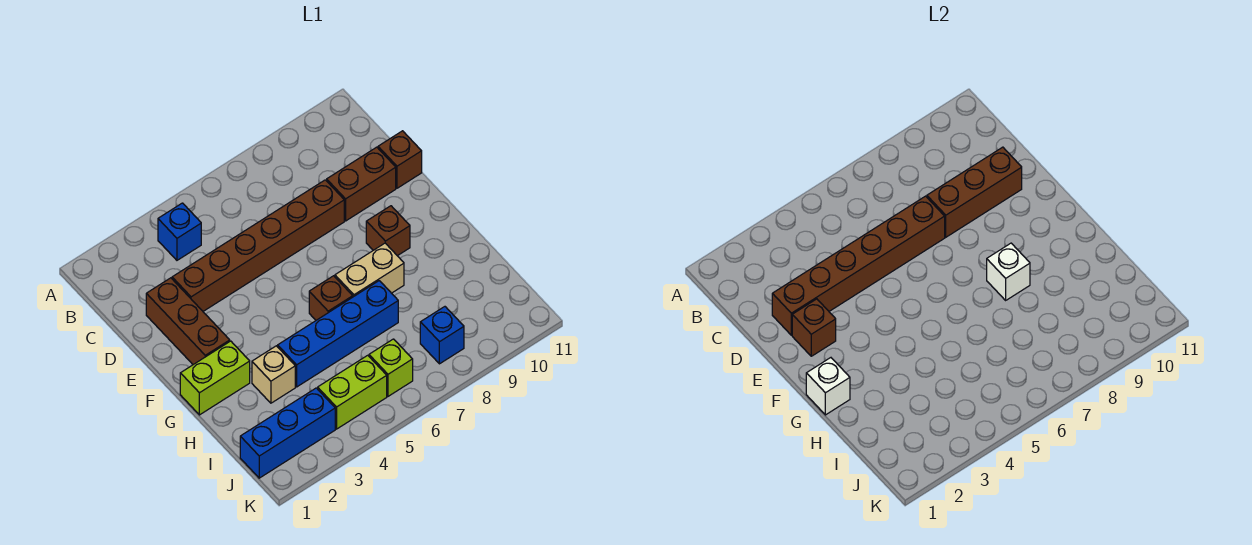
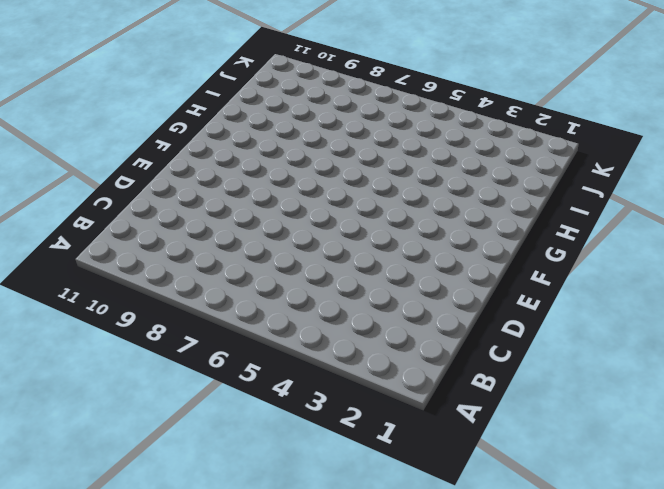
none -> blue brick B4 level 1
none -> brown brick D2:F2 level 1
none -> brown brick D3:D8 level 1

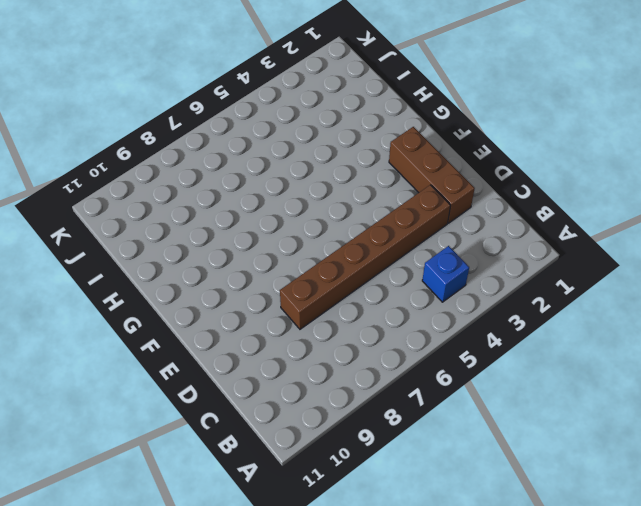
none -> brown brick D9:D10 level 1
none -> brown brick D11 level 1
none -> brown brick F9 level 1

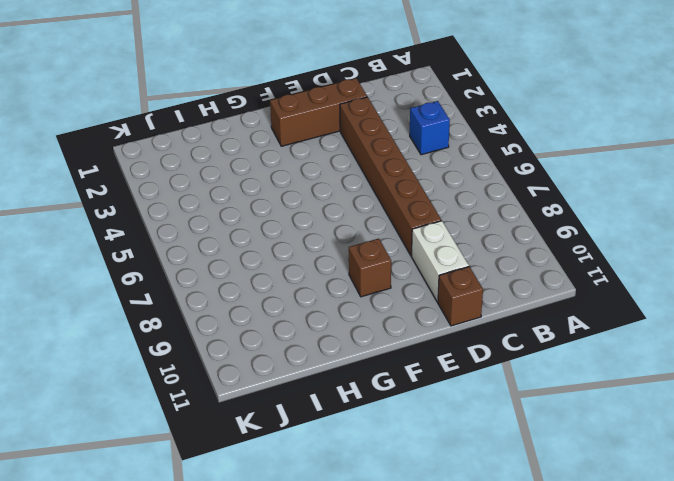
white brick D9:D10 level 1 -> brown brick D9:D10 level 1
none -> lime brick G1:G2 level 1
none -> brown brick G6 level 1
none -> tan brick G7:G8 level 1

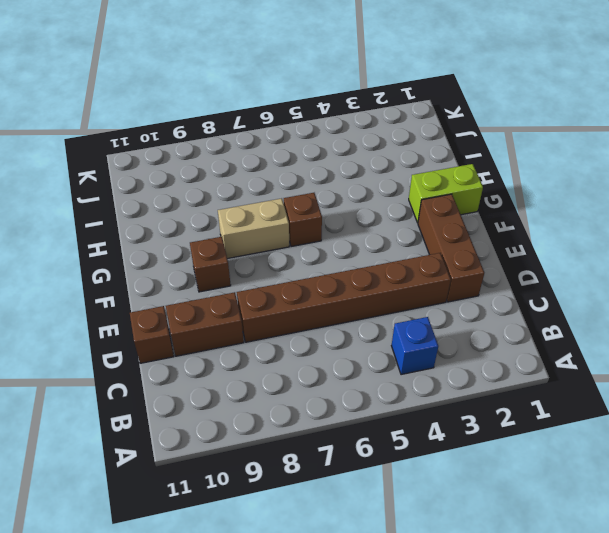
none -> tan brick H3 level 1
none -> blue brick H4:H7 level 1
none -> blue brick J1:J3 level 1

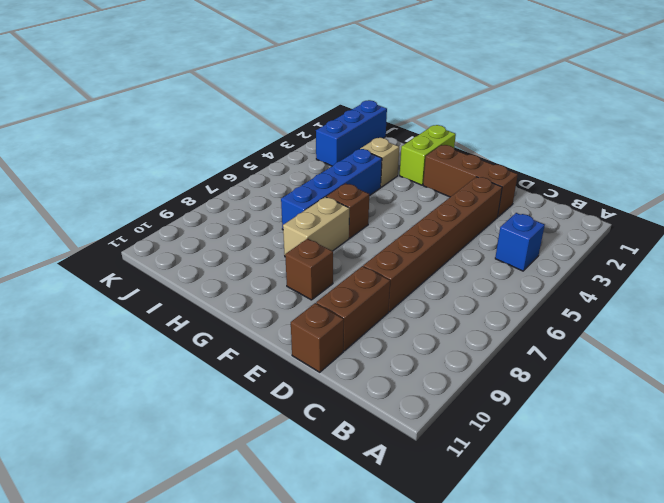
none -> lime brick J4:J5 level 1
none -> lime brick J6 level 1
none -> blue brick J8 level 1

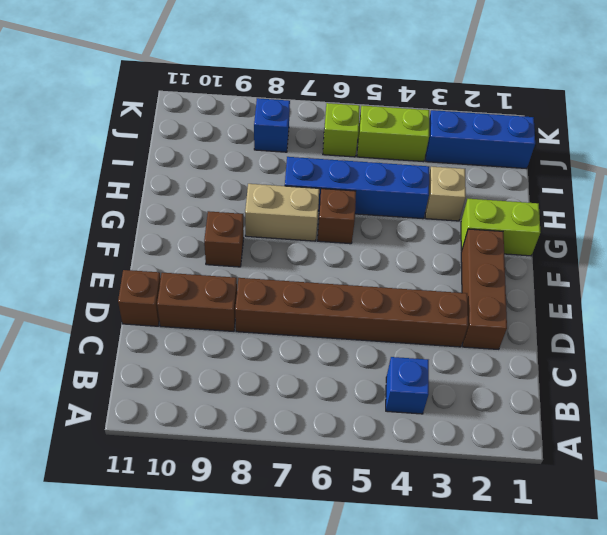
none -> brown brick D2:D7 level 2
none -> brown brick D8:D10 level 2
none -> brown brick E2 level 2

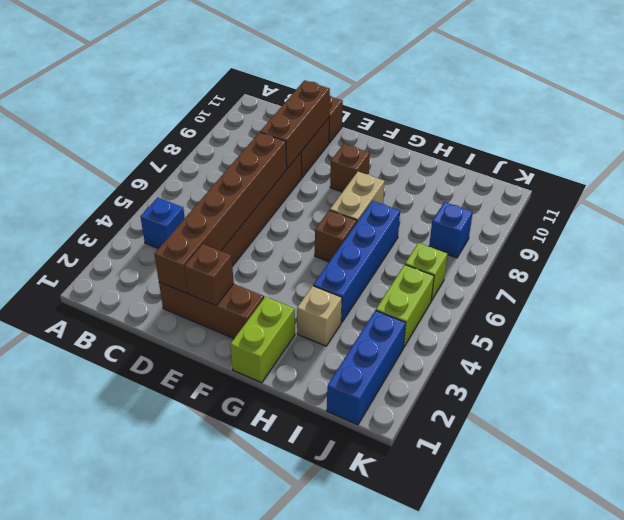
none -> white brick G1 level 2
none -> white brick G8 level 2

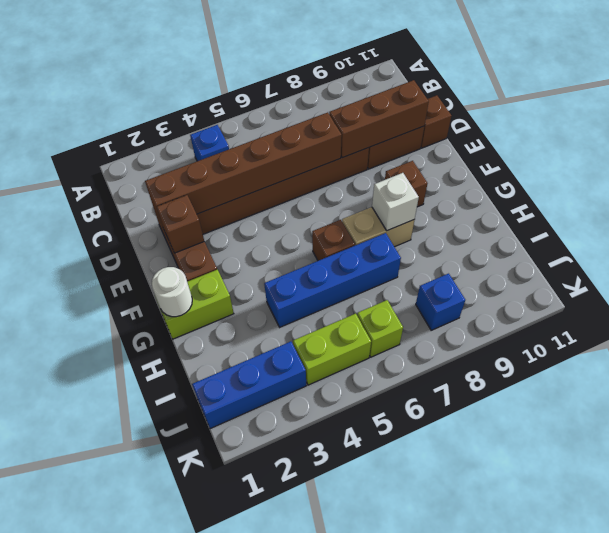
white round brick G1 level 2 -> white brick G1 level 2
none -> tan brick H3 level 1

